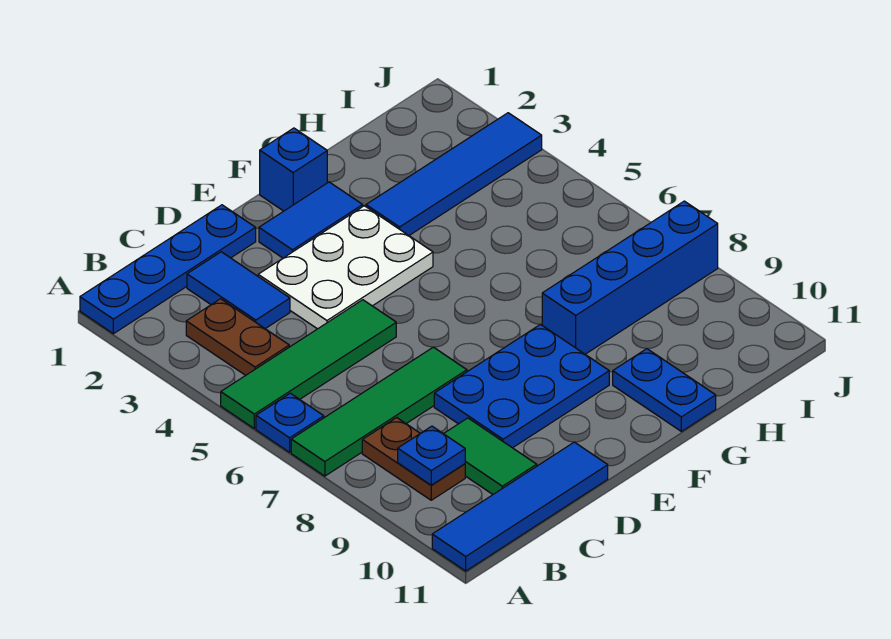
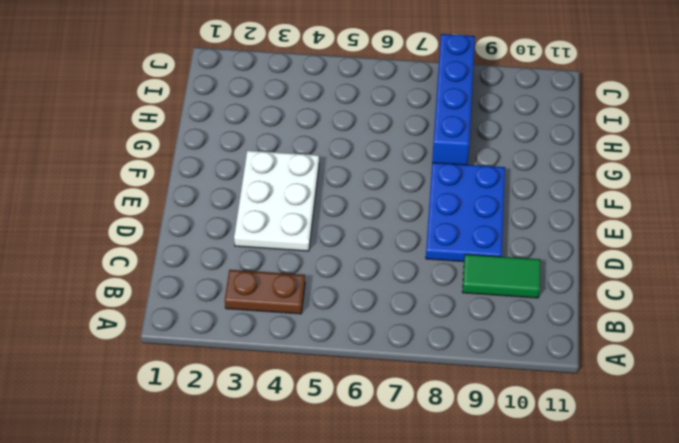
none -> blue plate A1:D1 level 1
none -> green tile A5:D5 level 1
none -> blue plate A6 level 1

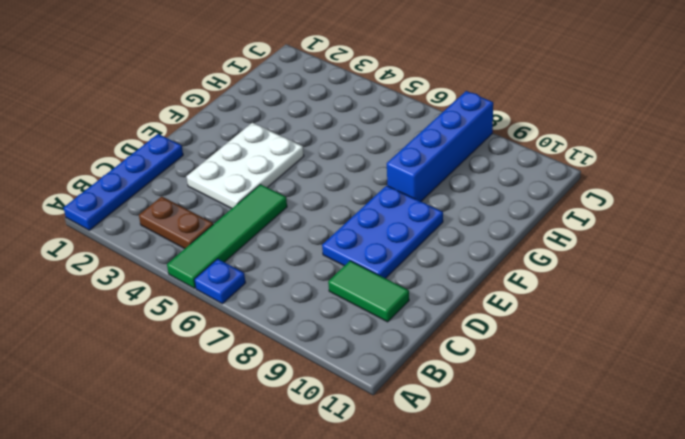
none -> green tile A7:D7 level 1
none -> blue tile A11:D11 level 1
none -> brown plate B8:B9 level 1

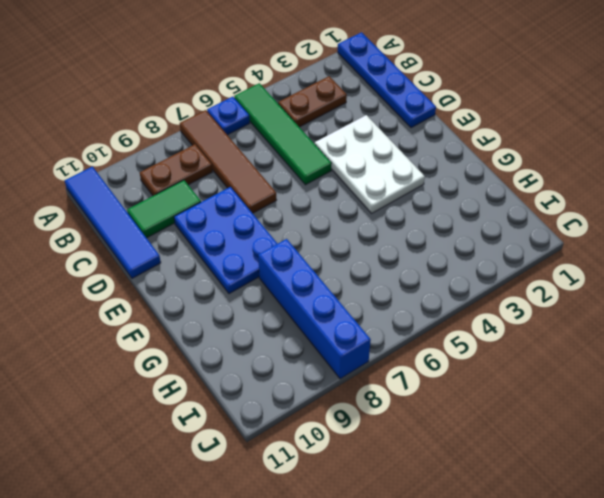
brown tile A7:D7 level 1 -> green tile A7:D7 level 1
none -> blue tile C2:C3 level 1
none -> blue tile E2:F2 level 1
none -> blue brick F1 level 1

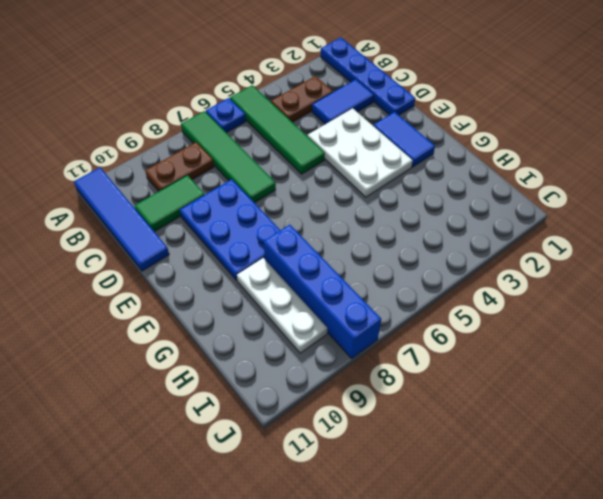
white plate G9:I9 level 1 -> none
none -> blue brick F1 level 1
none -> blue tile G3:J3 level 1
none -> blue plate G10:G11 level 1

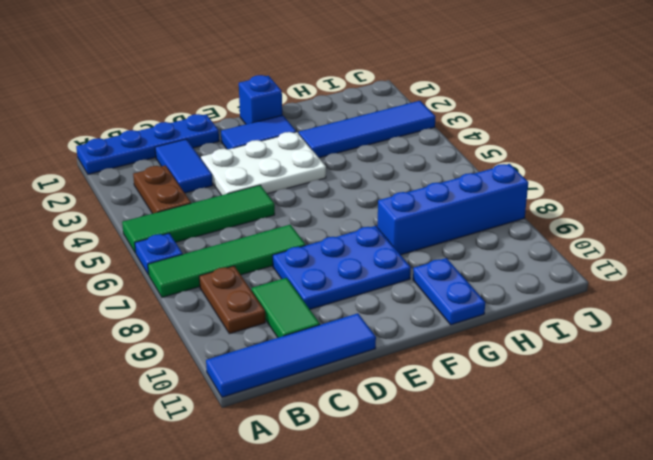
none -> blue plate B9 level 2

